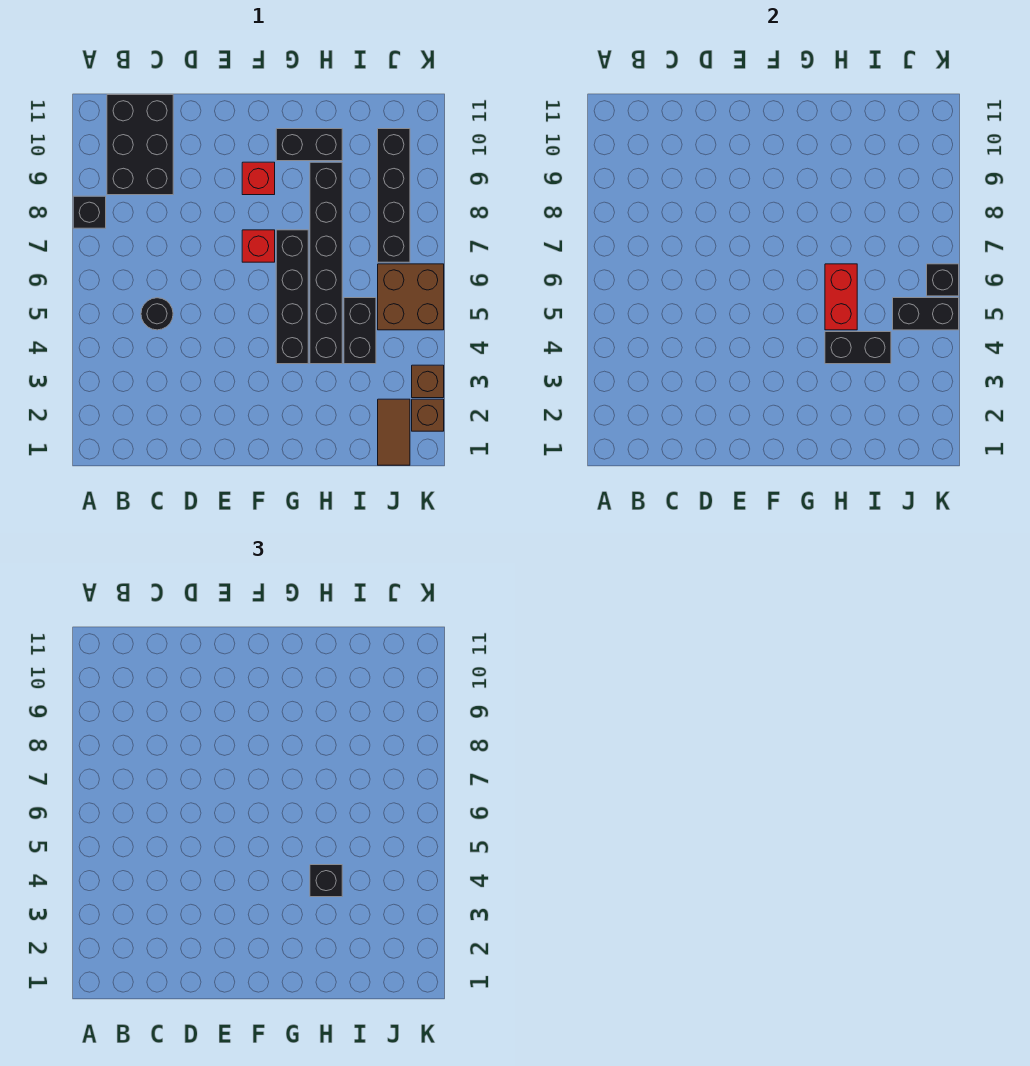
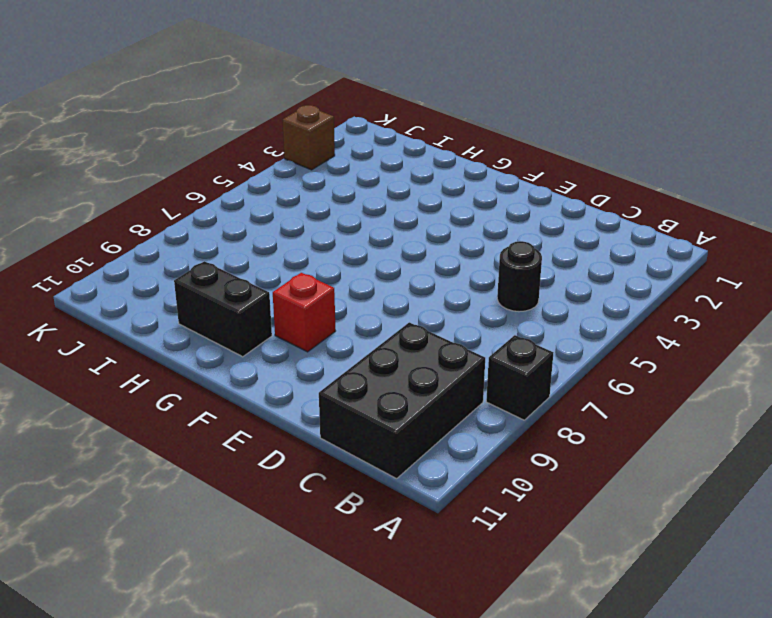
none -> red brick F7 level 1
none -> black brick G4:G7 level 1
none -> black brick H4:H9 level 1

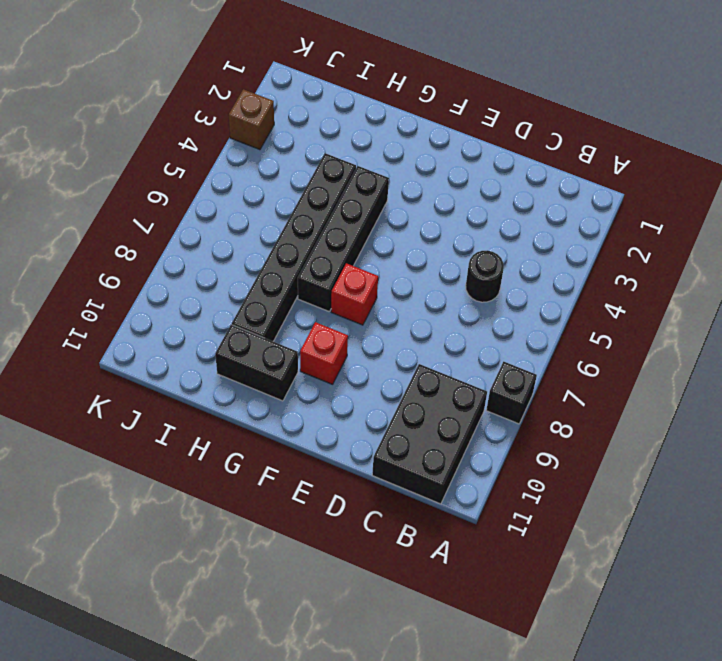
none -> black brick I4:I5 level 1
none -> brown tile J1:J2 level 1
none -> brown brick J5:K6 level 1

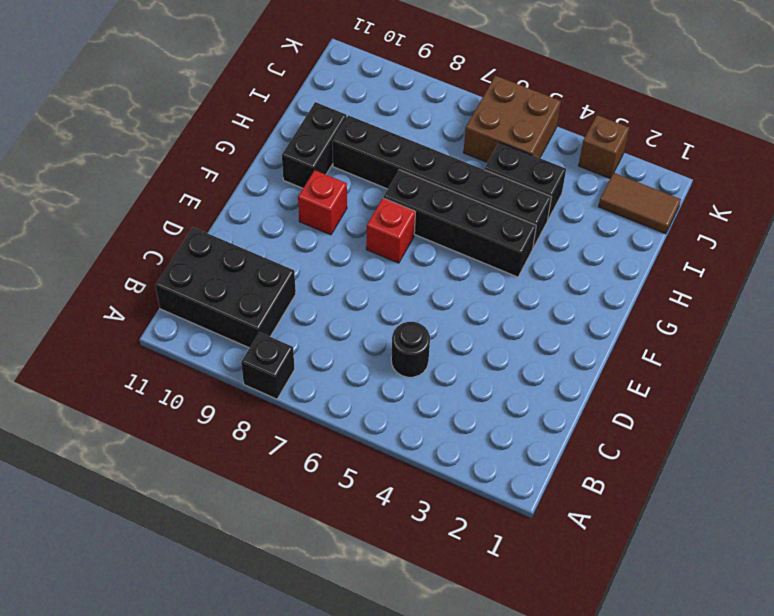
none -> black brick J7:J10 level 1
none -> brown brick K2 level 1
none -> black brick H4:I4 level 2

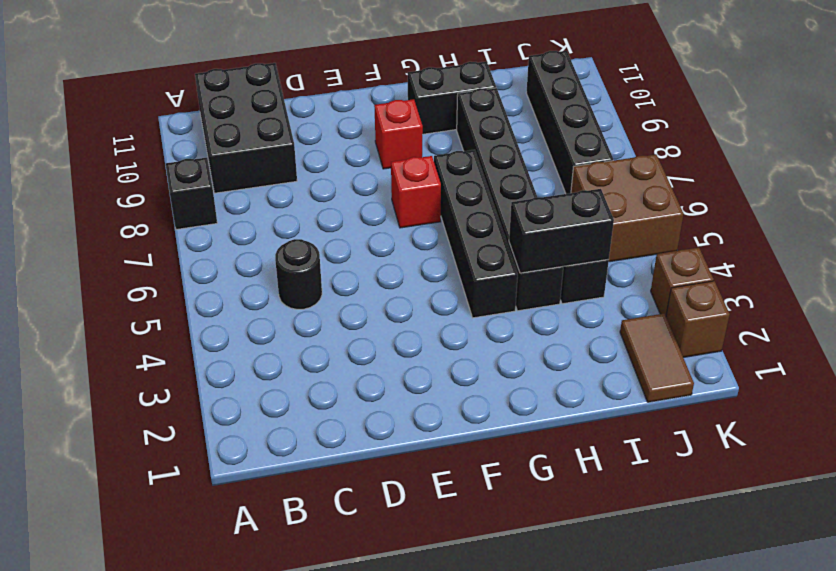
none -> red brick H5:H6 level 2
none -> black brick J5:K5 level 2
none -> black brick K6 level 2

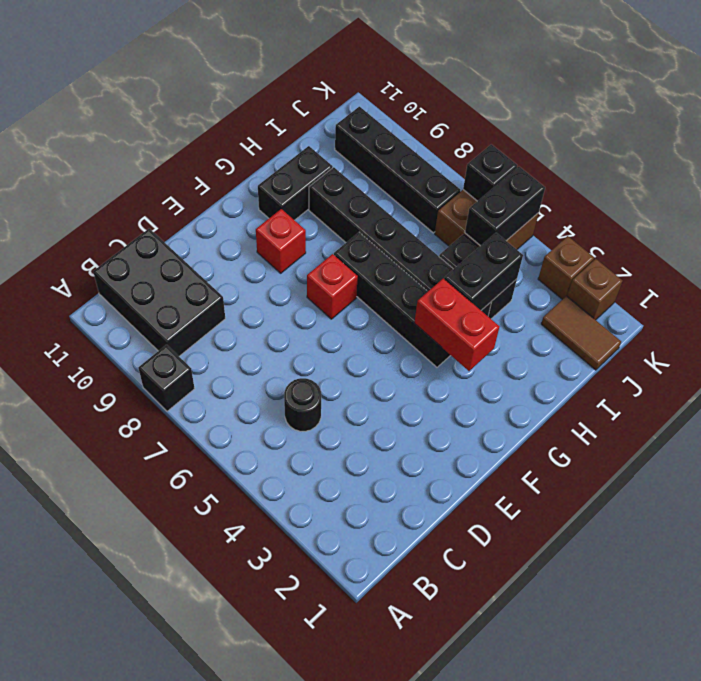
red brick G3:G4 level 2 -> red brick H5:H6 level 2
none -> black brick H4 level 3

